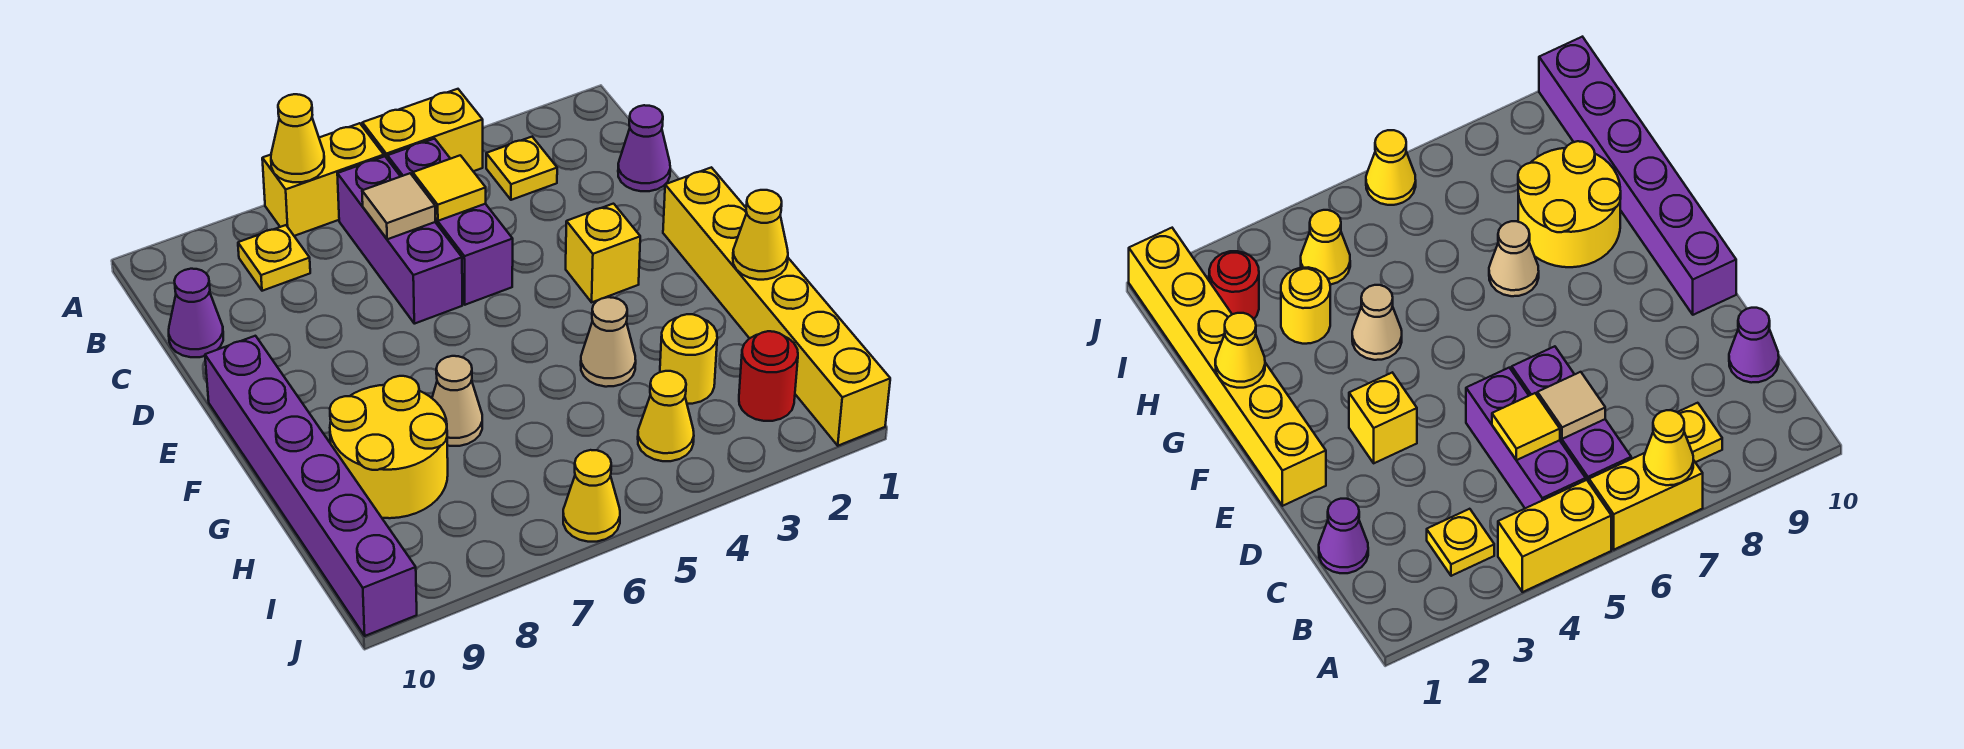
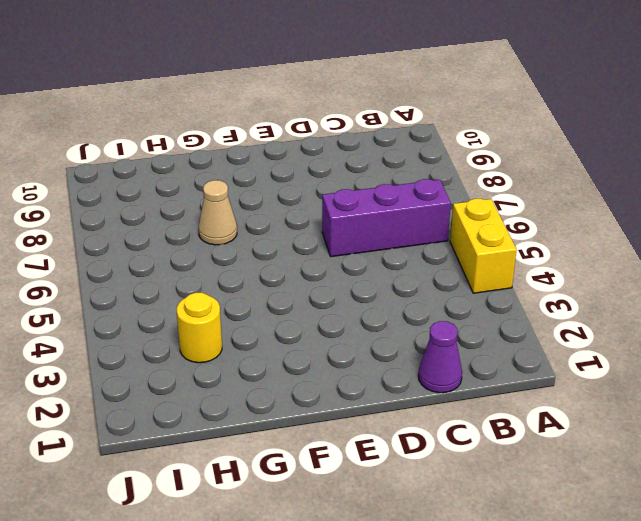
none -> yellow brick A6:A7 level 1
none -> yellow plate B3 level 1
none -> purple brick B5:D5 level 1

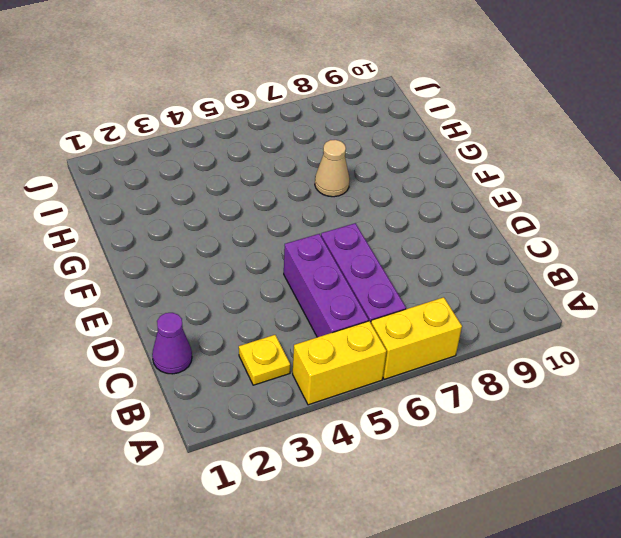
none -> yellow plate B8 level 1
none -> purple cone C10 level 1
none -> yellow brick E1:J1 level 1

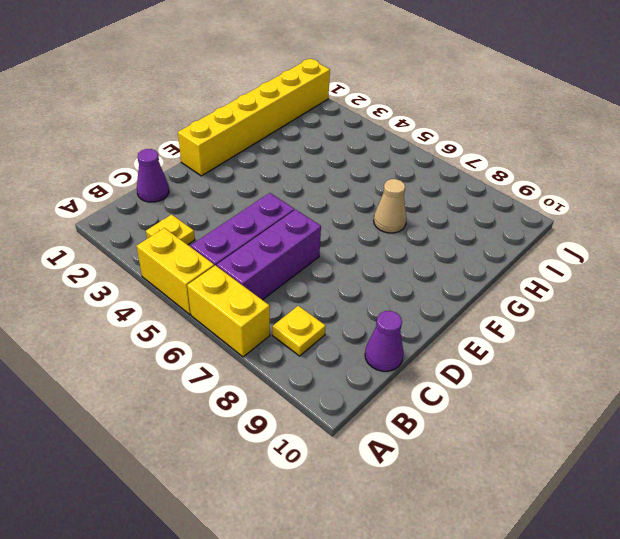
none -> yellow brick E3 level 1
none -> purple brick E10:J10 level 1
none -> tan cone G4 level 1

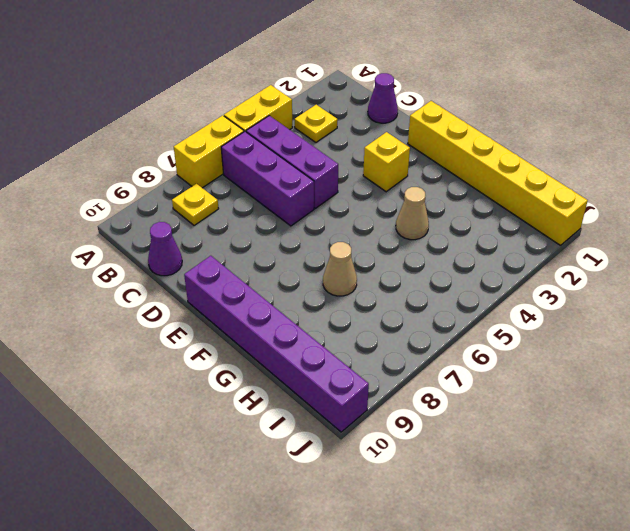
none -> yellow round brick G8:H9 level 1
none -> yellow round brick H3 level 1
none -> red round brick I2 level 1

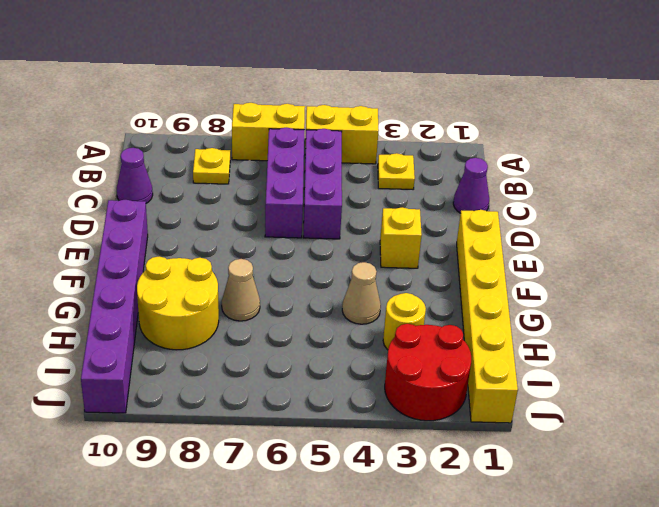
red round brick I2:J3 level 1 -> red round brick I2 level 1
none -> yellow cone I4 level 1
none -> yellow cone J6 level 1
none -> yellow cone A7 level 2

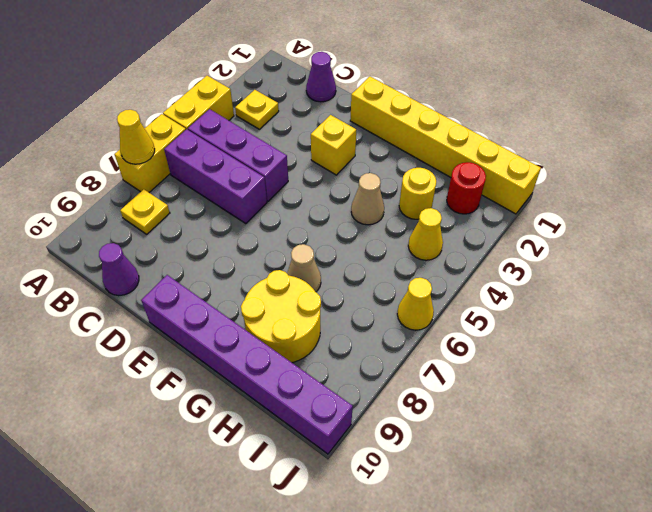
none -> yellow tile C5 level 2
none -> tan tile C6 level 2
none -> yellow cone G1 level 2

